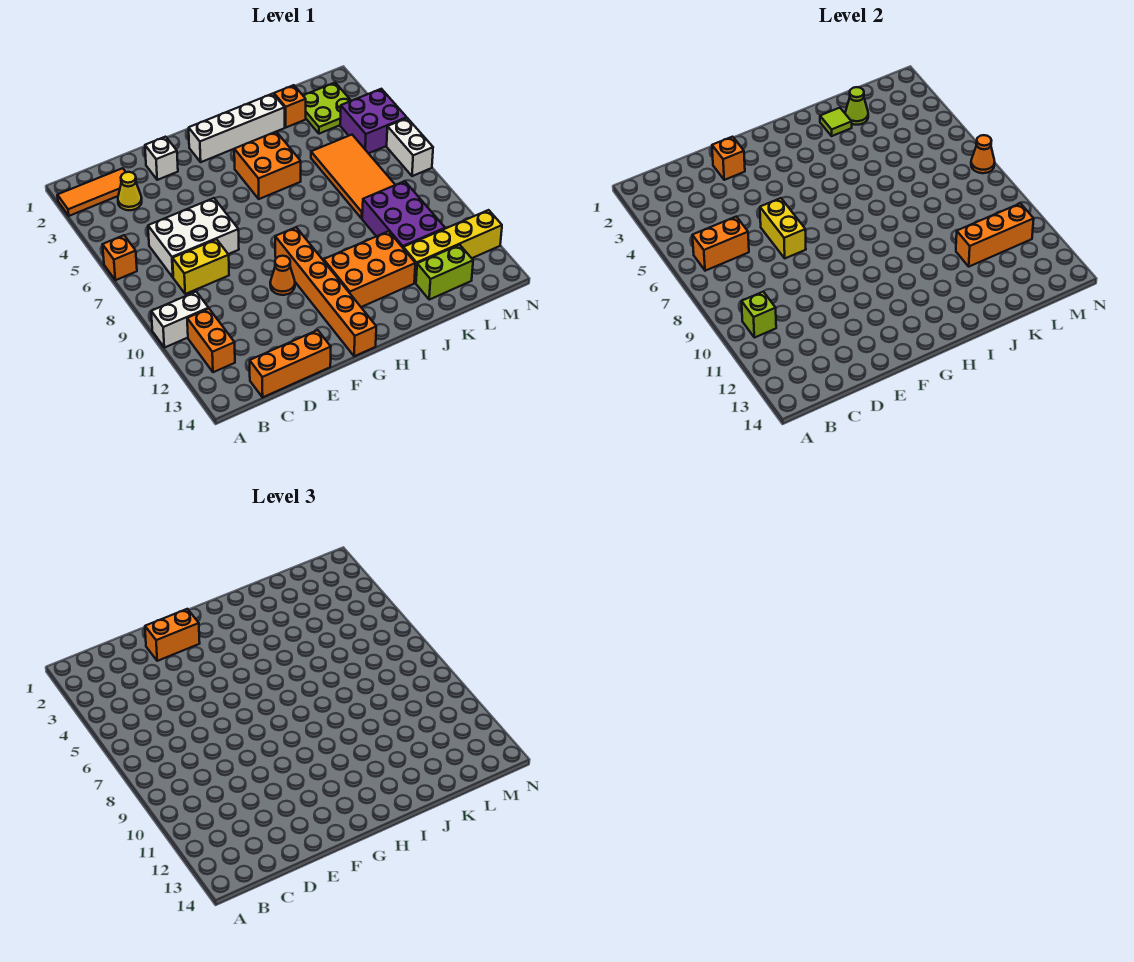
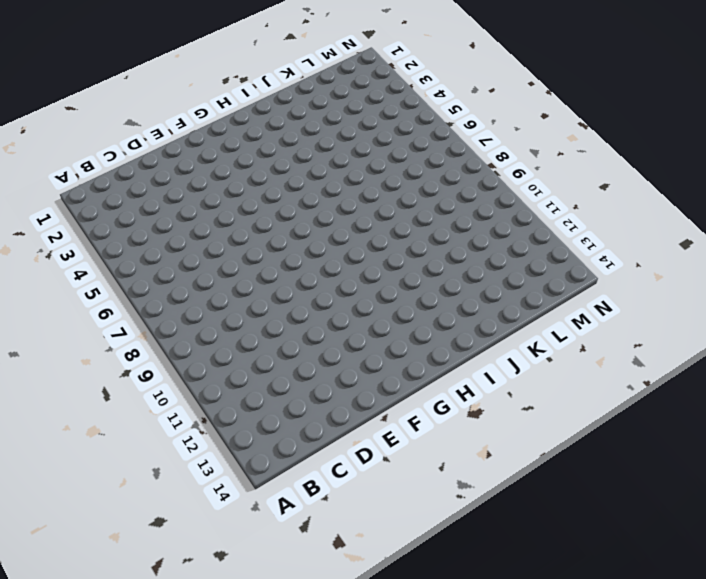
none -> orange tile A2:C2 level 1
none -> orange brick A6 level 1
none -> white brick A10:B10 level 1
none -> orange brick B11:B12 level 1

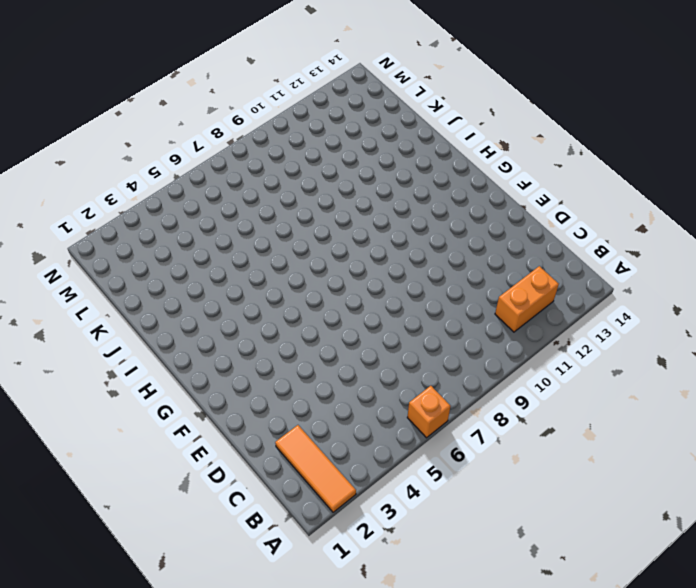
none -> white brick A10:B10 level 1
none -> yellow cone C3 level 1
none -> white brick C6:E7 level 1
none -> yellow brick C8:D8 level 1

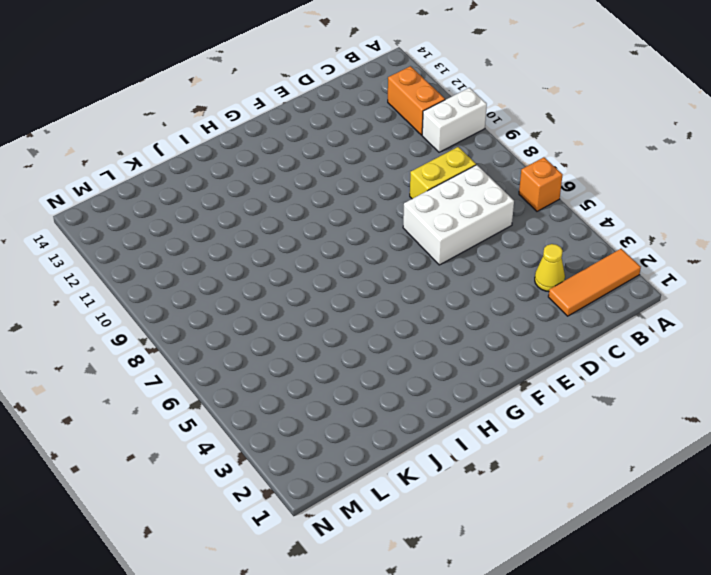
none -> orange brick C14:E14 level 1
none -> white brick E2 level 1
none -> orange cone F10 level 1
none -> white brick G2:J2 level 1

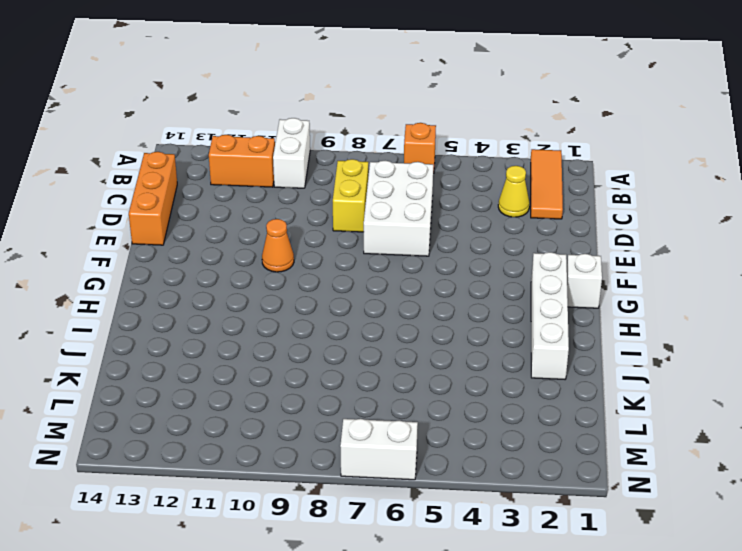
white brick G1 level 1 -> white brick E2 level 1
none -> orange brick G9:G14 level 1
none -> orange brick H4:I5 level 1
none -> orange brick H11:J12 level 1
none -> orange brick K2 level 1

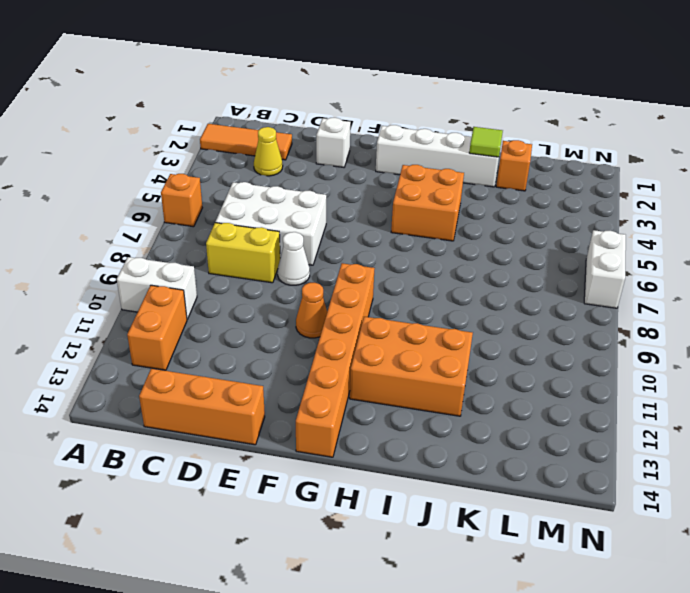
white cone E8 level 1 -> none
none -> orange tile K5:L8 level 1
none -> purple brick K9:L11 level 1
none -> yellow brick K12:N12 level 1
none -> lime brick K13:L13 level 1

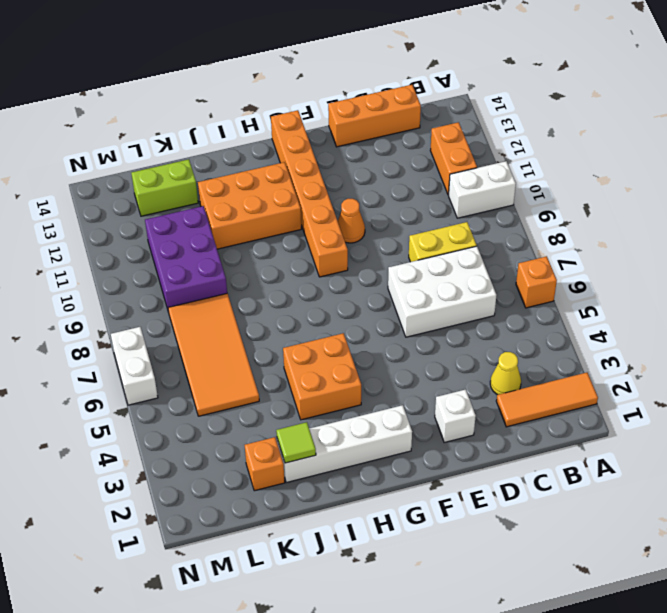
none -> yellow brick K12:N12 level 1
none -> lime plate L2:M3 level 1
none -> purple brick M4:N5 level 1
none -> orange brick B6:C6 level 2

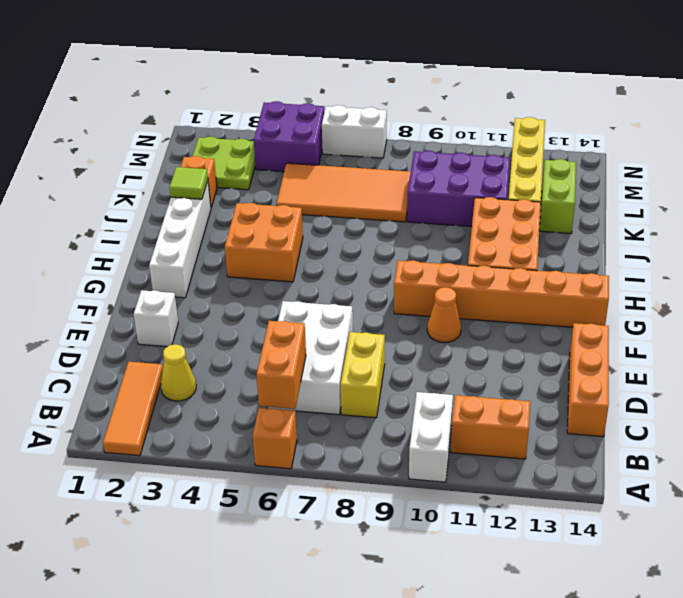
none -> lime brick B10 level 2
none -> orange brick E2 level 2
none -> yellow brick E6:E7 level 2
none -> lime cone K2 level 2

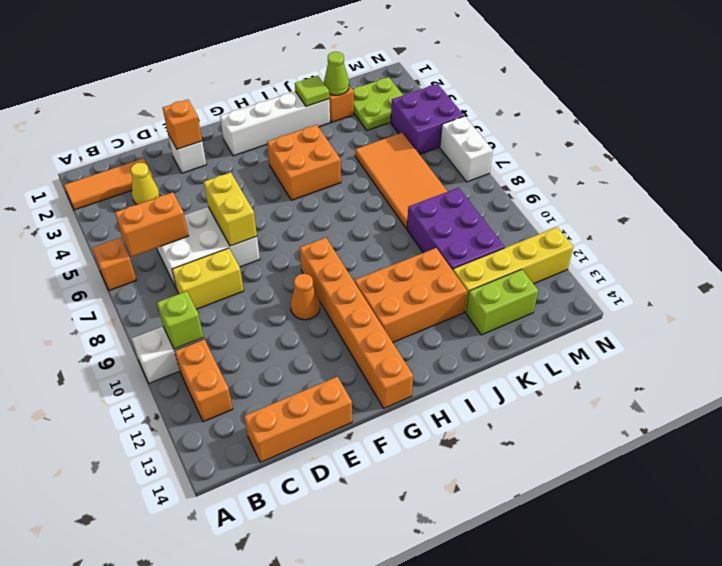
none -> orange brick K11:M11 level 2
none -> orange cone N7 level 2
none -> orange brick E2:F2 level 3

